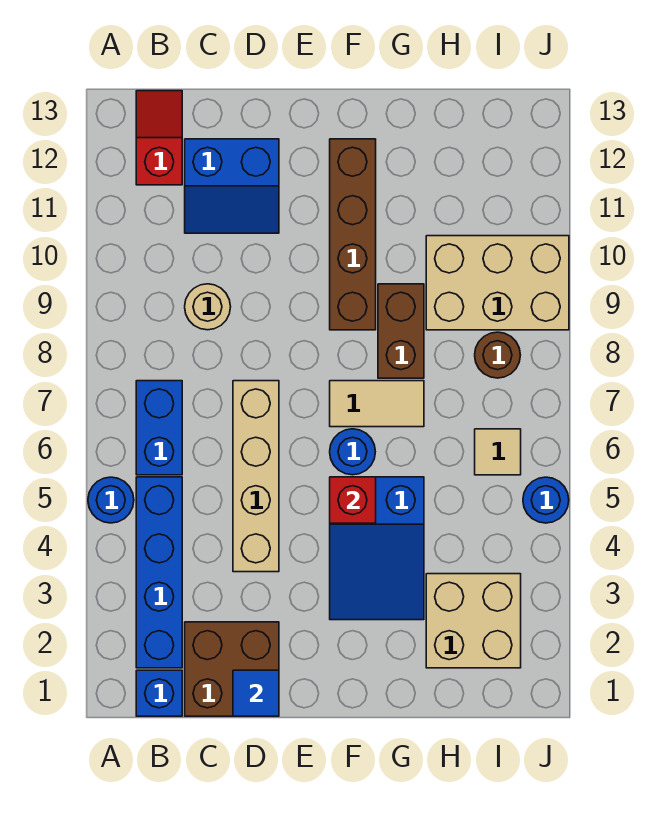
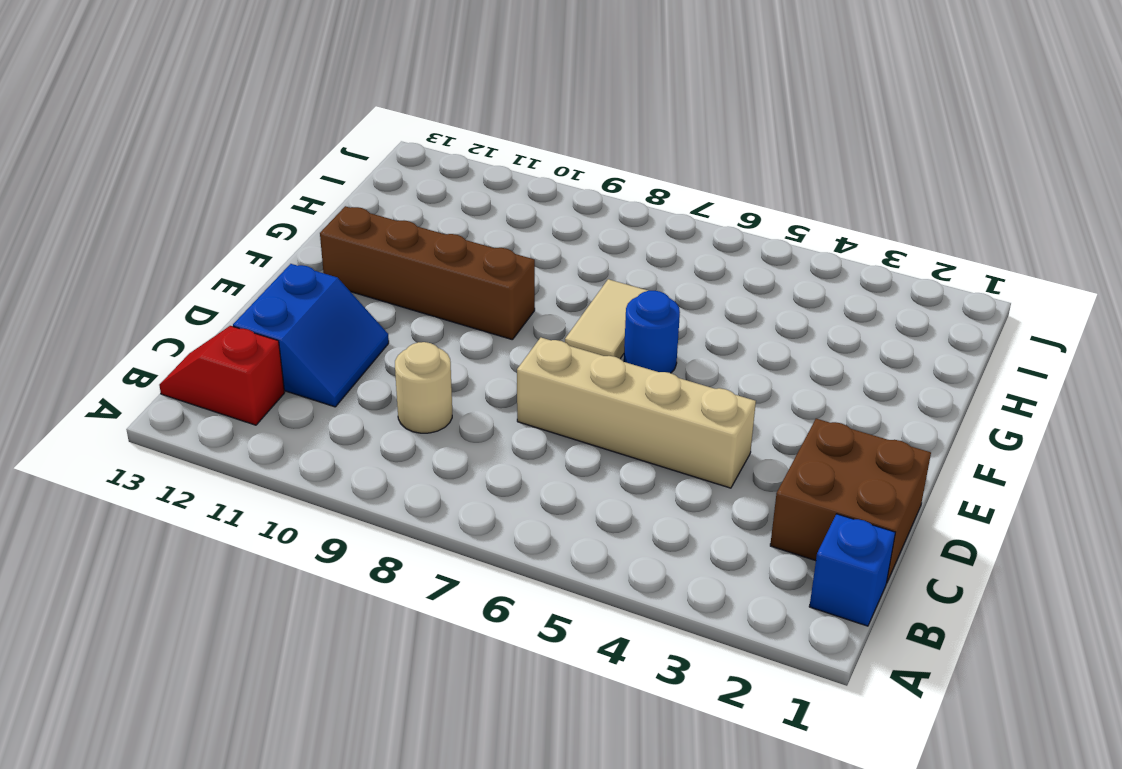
none -> blue round brick A5 level 1
none -> blue brick B2:B5 level 1
none -> blue brick B6:B7 level 1

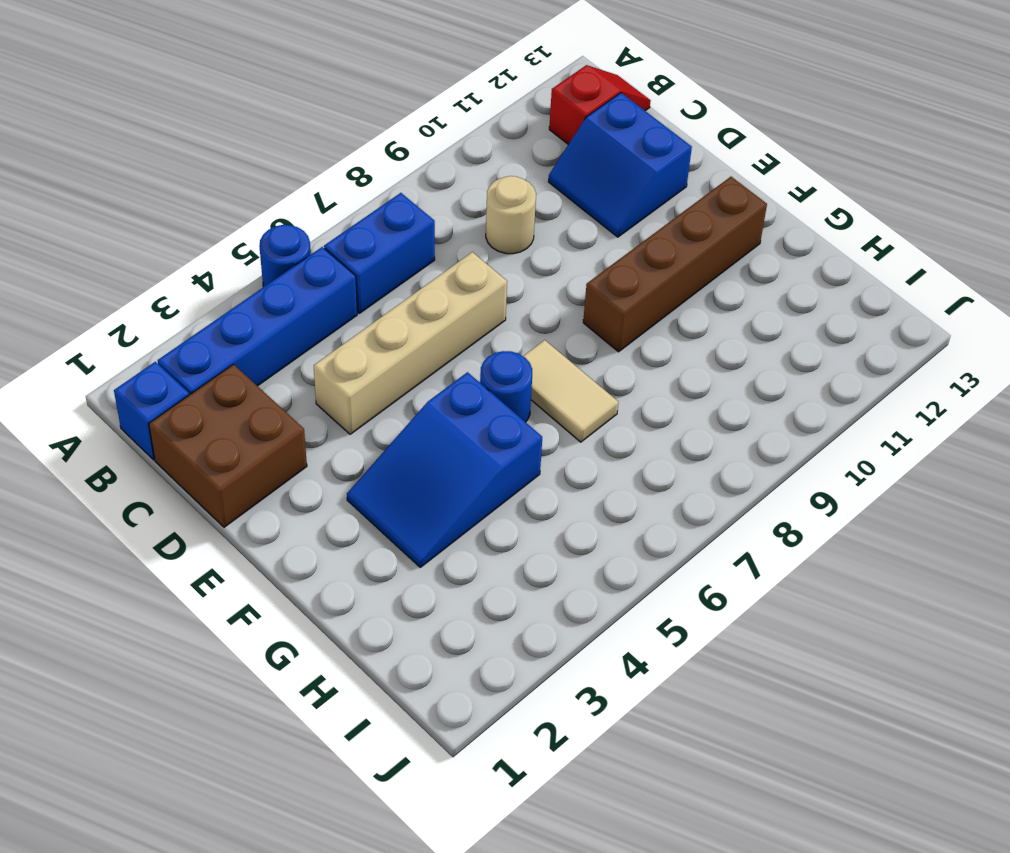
none -> brown brick G8:G9 level 1
none -> tan brick H2:I3 level 1
none -> tan brick H9:J10 level 1

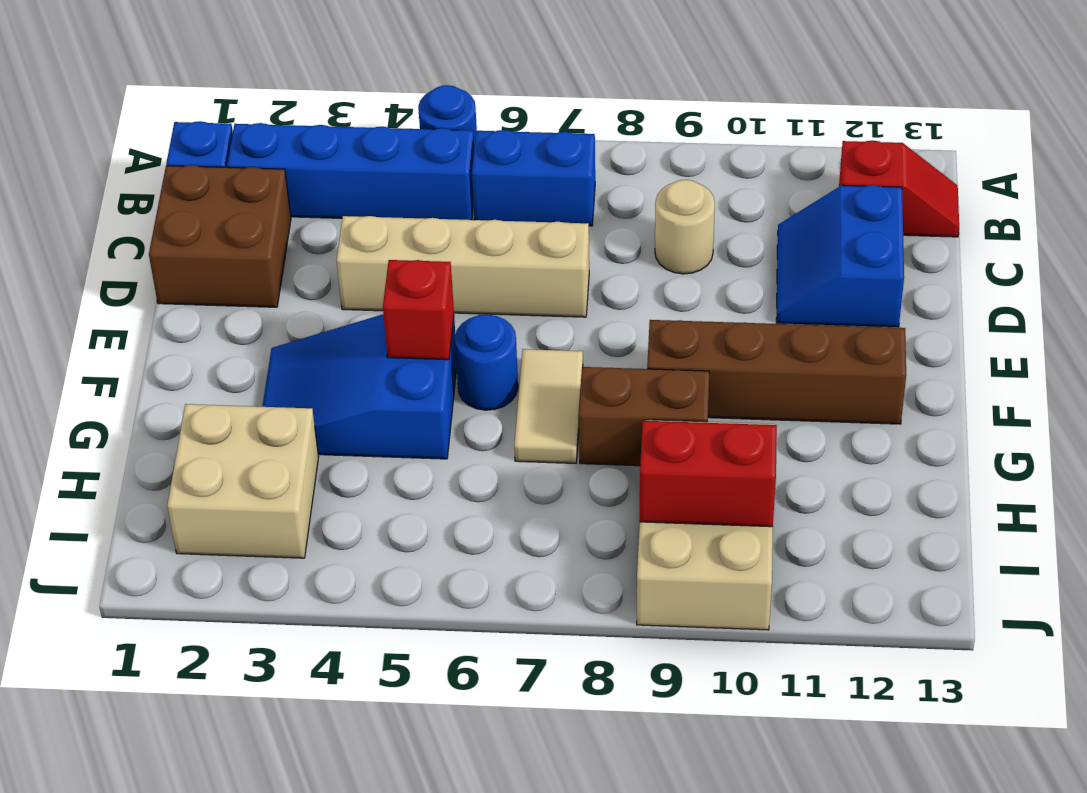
red brick I9:I10 level 2 -> none
none -> tan tile I6 level 1
none -> brown round brick I8 level 1
none -> blue round brick J5 level 1

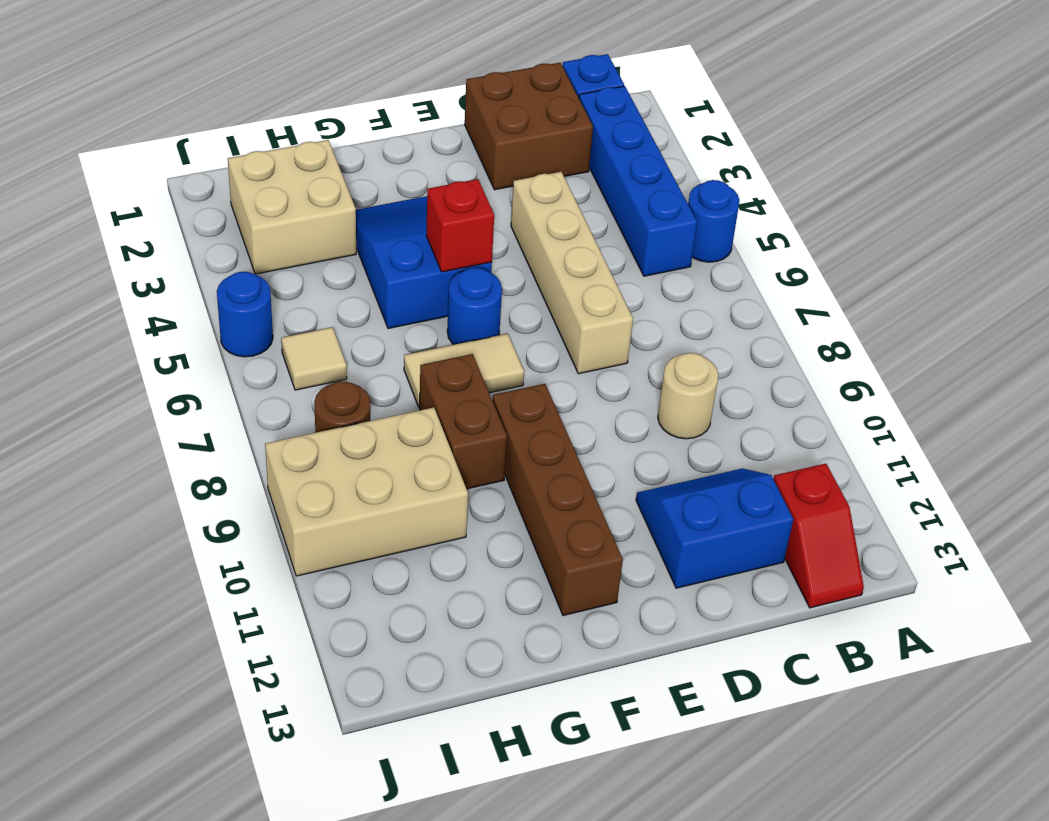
none -> blue brick B6:B7 level 1
none -> blue tile D1 level 2

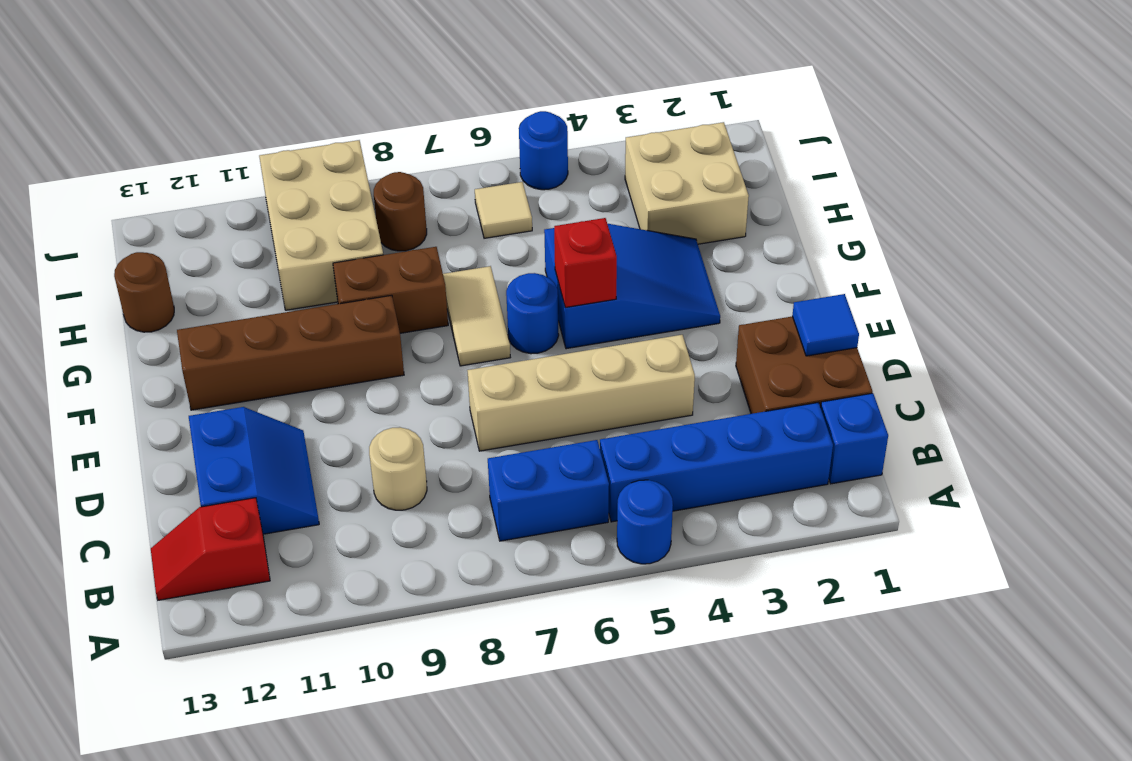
brown round brick H13 level 1 -> none

